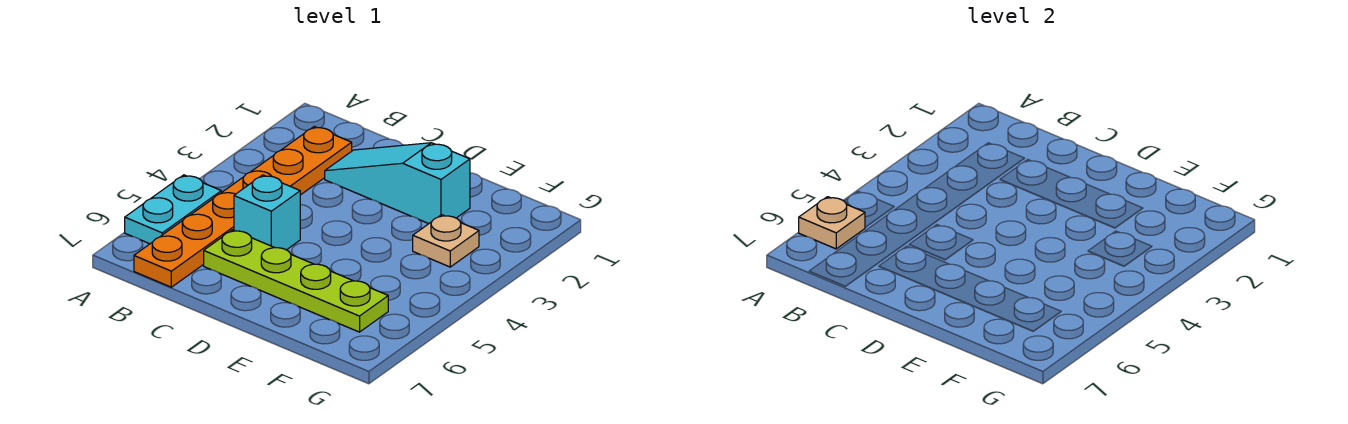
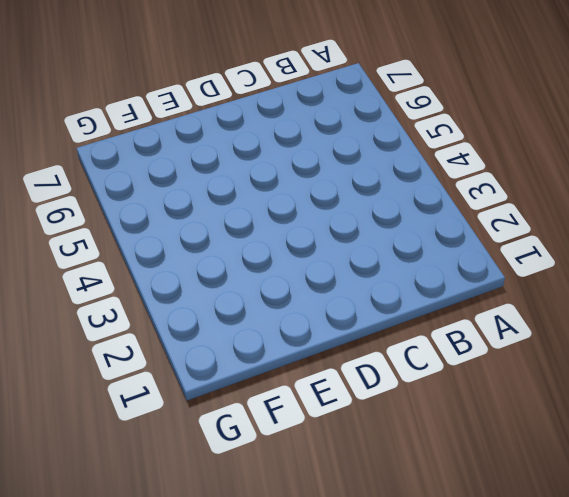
none -> cyan plate A5:A6 level 1
none -> orange plate B2:B7 level 1

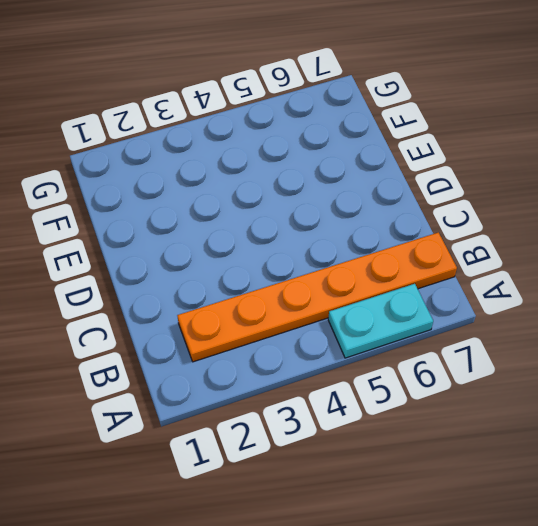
none -> cyan slope C2:E2 level 1 top E
none -> cyan brick C5 level 1

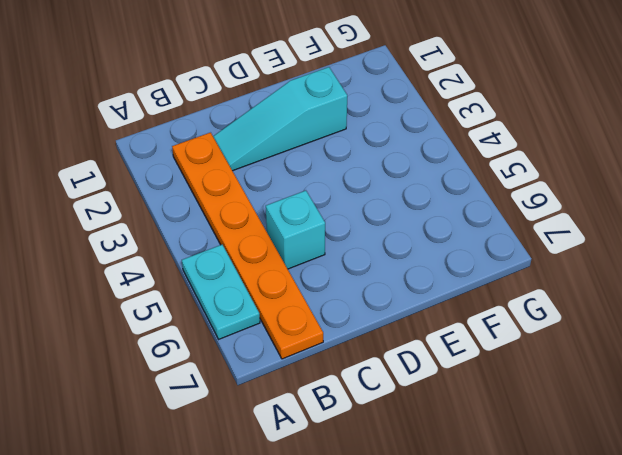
none -> lime plate C6:F6 level 1
none -> tan plate F3 level 1

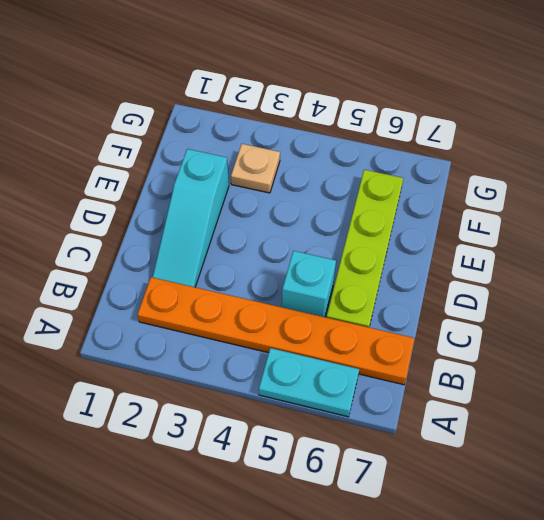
none -> tan plate A6 level 2

